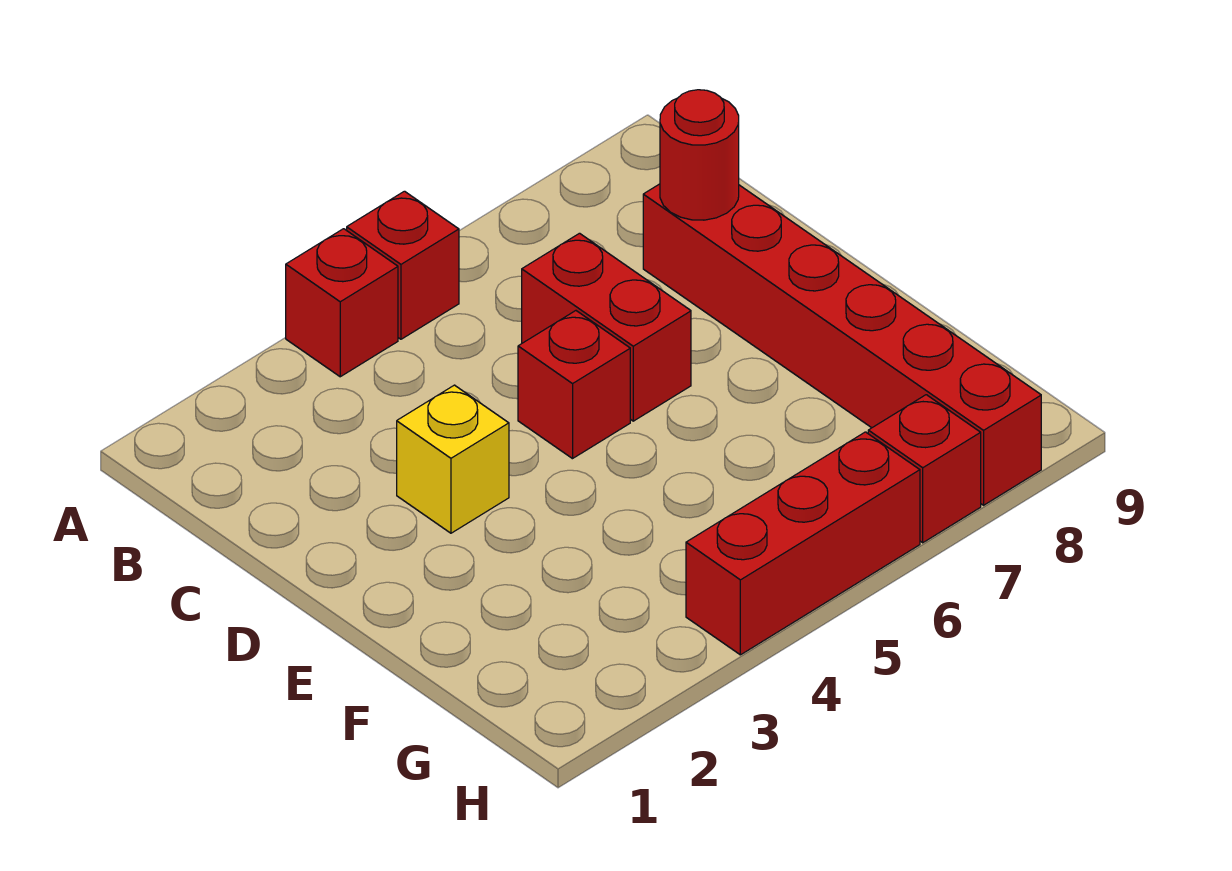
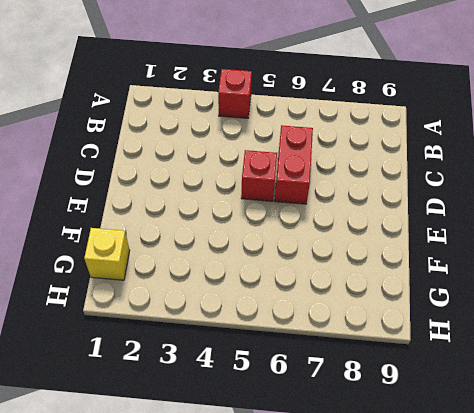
yellow brick G1 level 1 -> yellow brick D3 level 1
none -> red brick A5 level 1
none -> red brick C8:H8 level 1

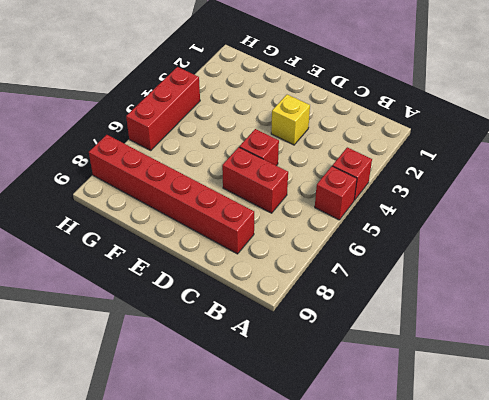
none -> red brick H7 level 1
none -> red round brick C8 level 2

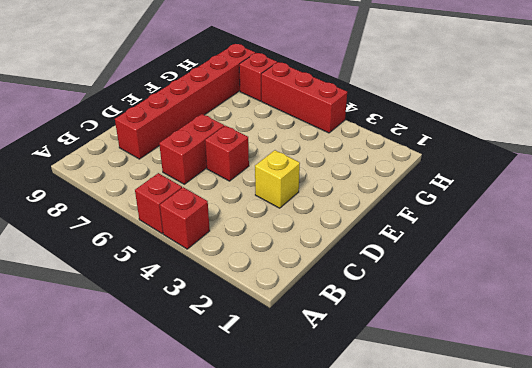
none -> red round brick C8 level 2

